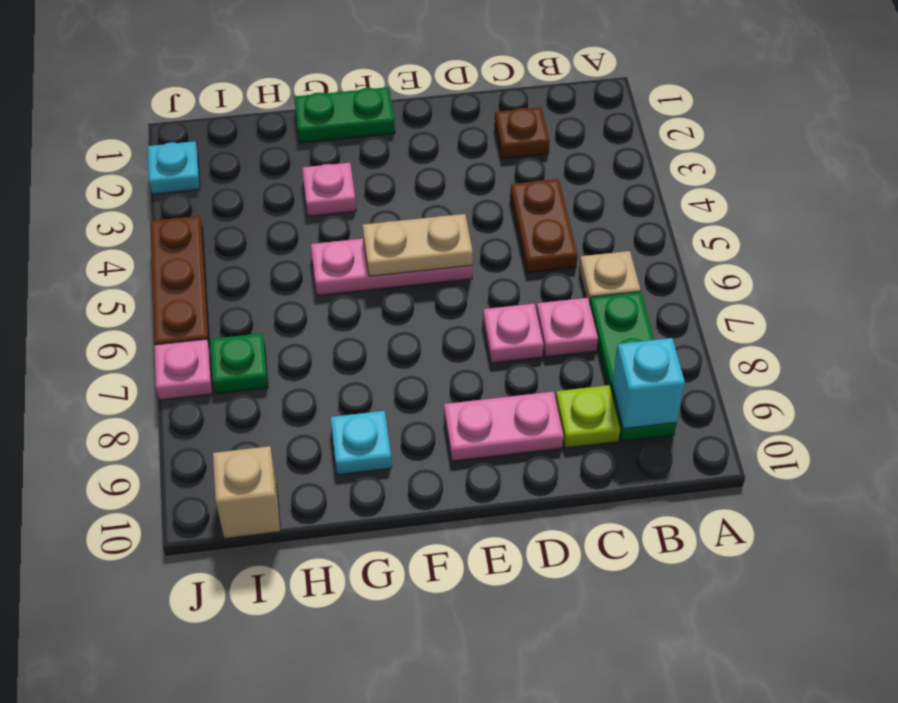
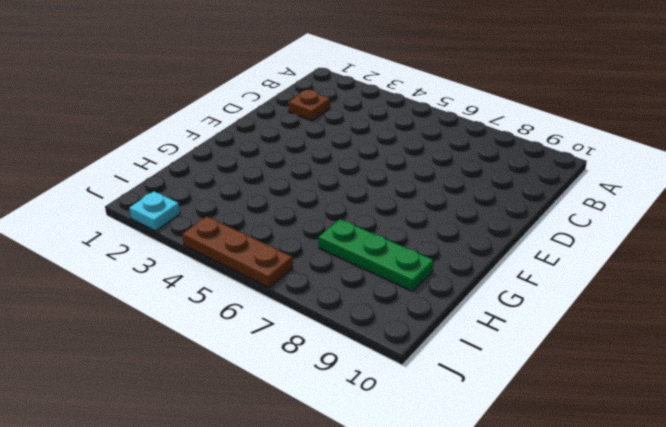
green plate H7:H9 level 1 -> green plate B7:B9 level 1
none -> tan plate B6 level 1
none -> brown plate C4:C5 level 1
none -> pink plate C7 level 1

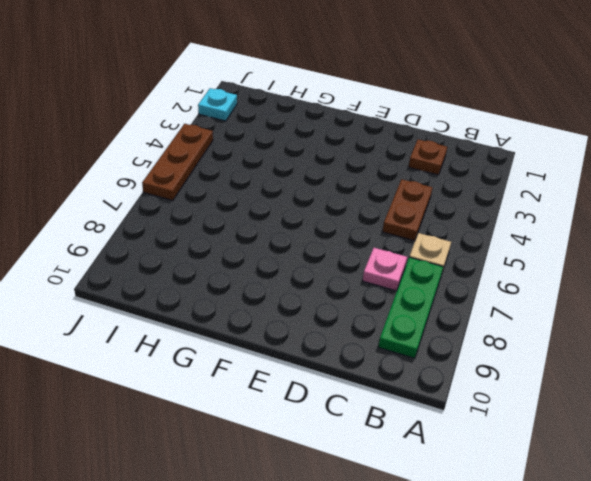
none -> lime plate C9 level 1
none -> pink plate D7 level 1
none -> pink plate D9:E9 level 1

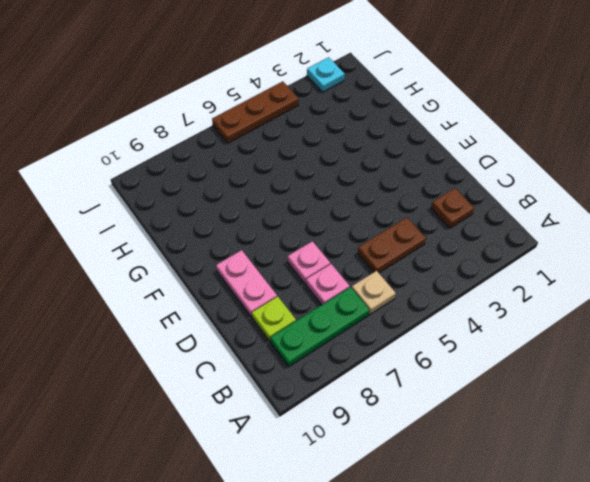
none -> pink plate E5:G5 level 1
none -> green plate F1:G1 level 1
none -> pink plate G3 level 1

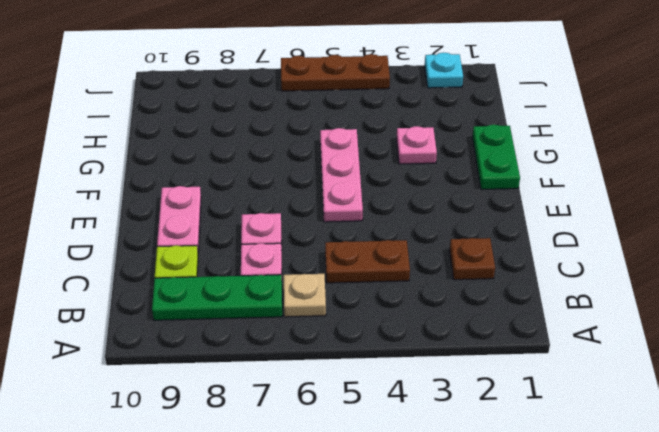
none -> cyan plate G9 level 1
none -> green plate I7 level 1
none -> tan brick I10 level 1

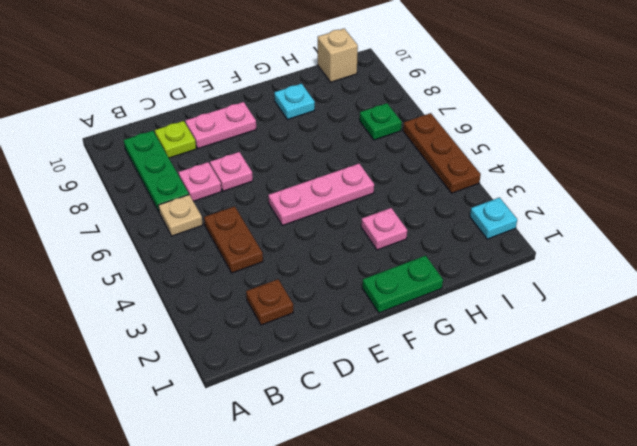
none -> pink plate J7 level 1
none -> cyan brick B9 level 2
none -> tan plate E5:F5 level 2

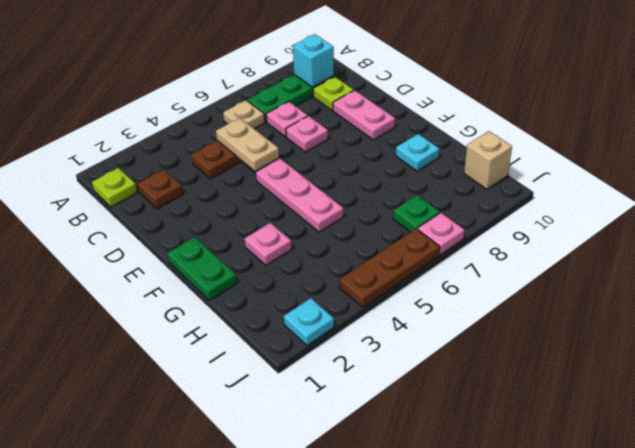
lime plate B1 level 1 -> none
tan plate C5:D5 level 2 -> tan plate E5:F5 level 2

